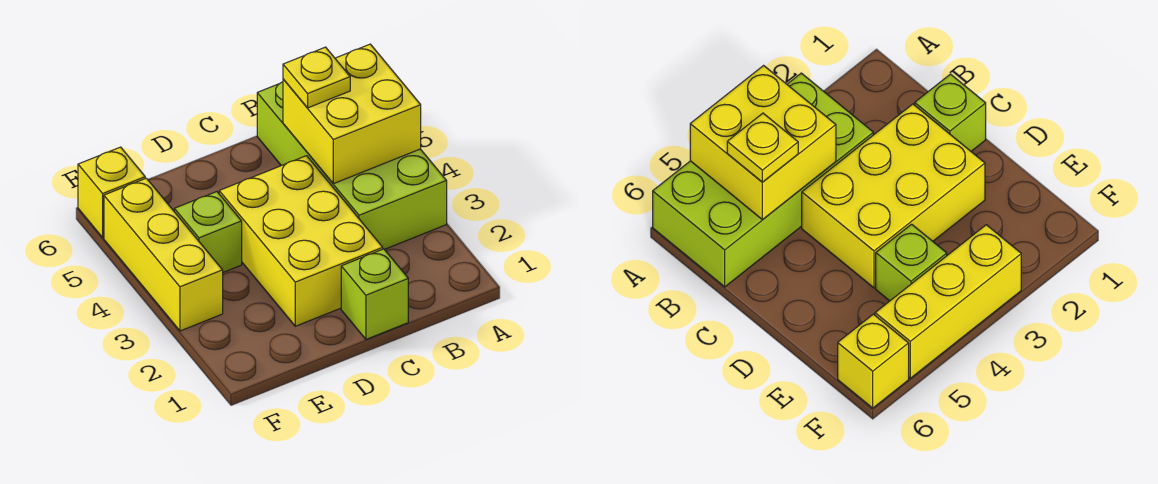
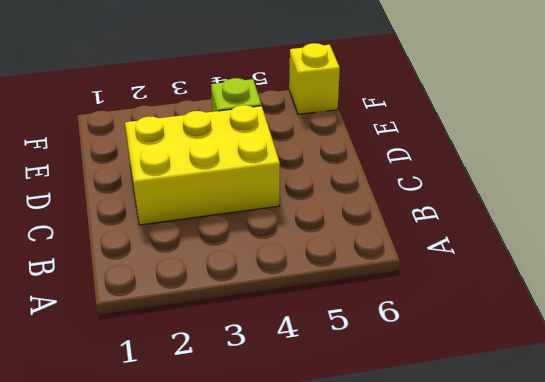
none -> lime brick A3:B6 level 1
none -> lime brick C1 level 1

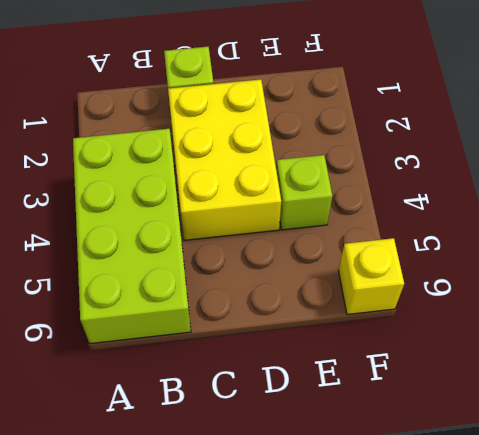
none -> yellow brick F3:F5 level 1
none -> yellow brick A4:B5 level 2

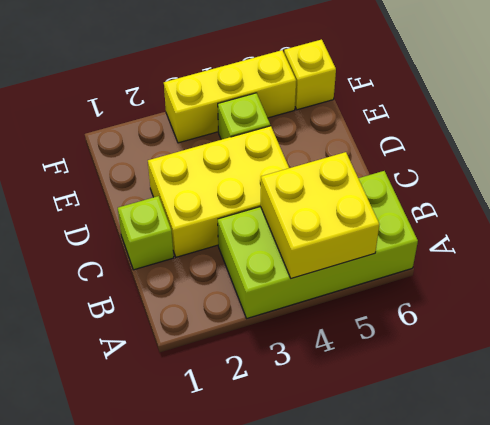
none -> yellow plate B5 level 3

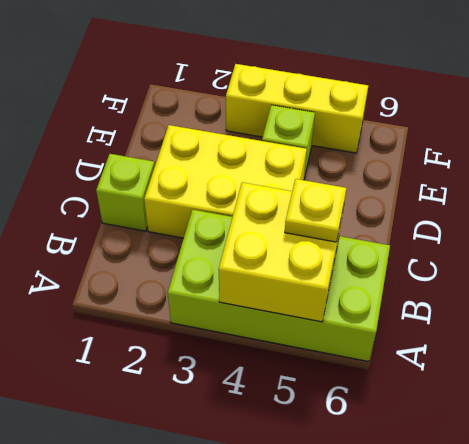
none -> yellow brick F6 level 1

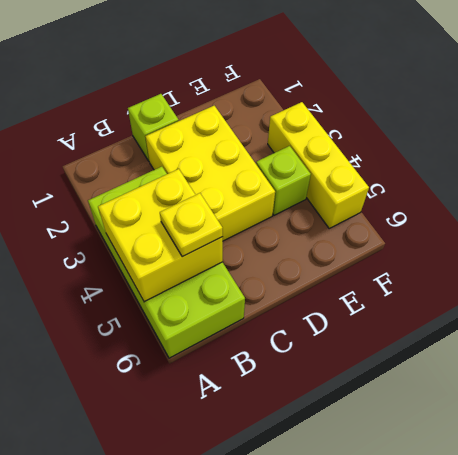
none -> yellow brick F6 level 1

